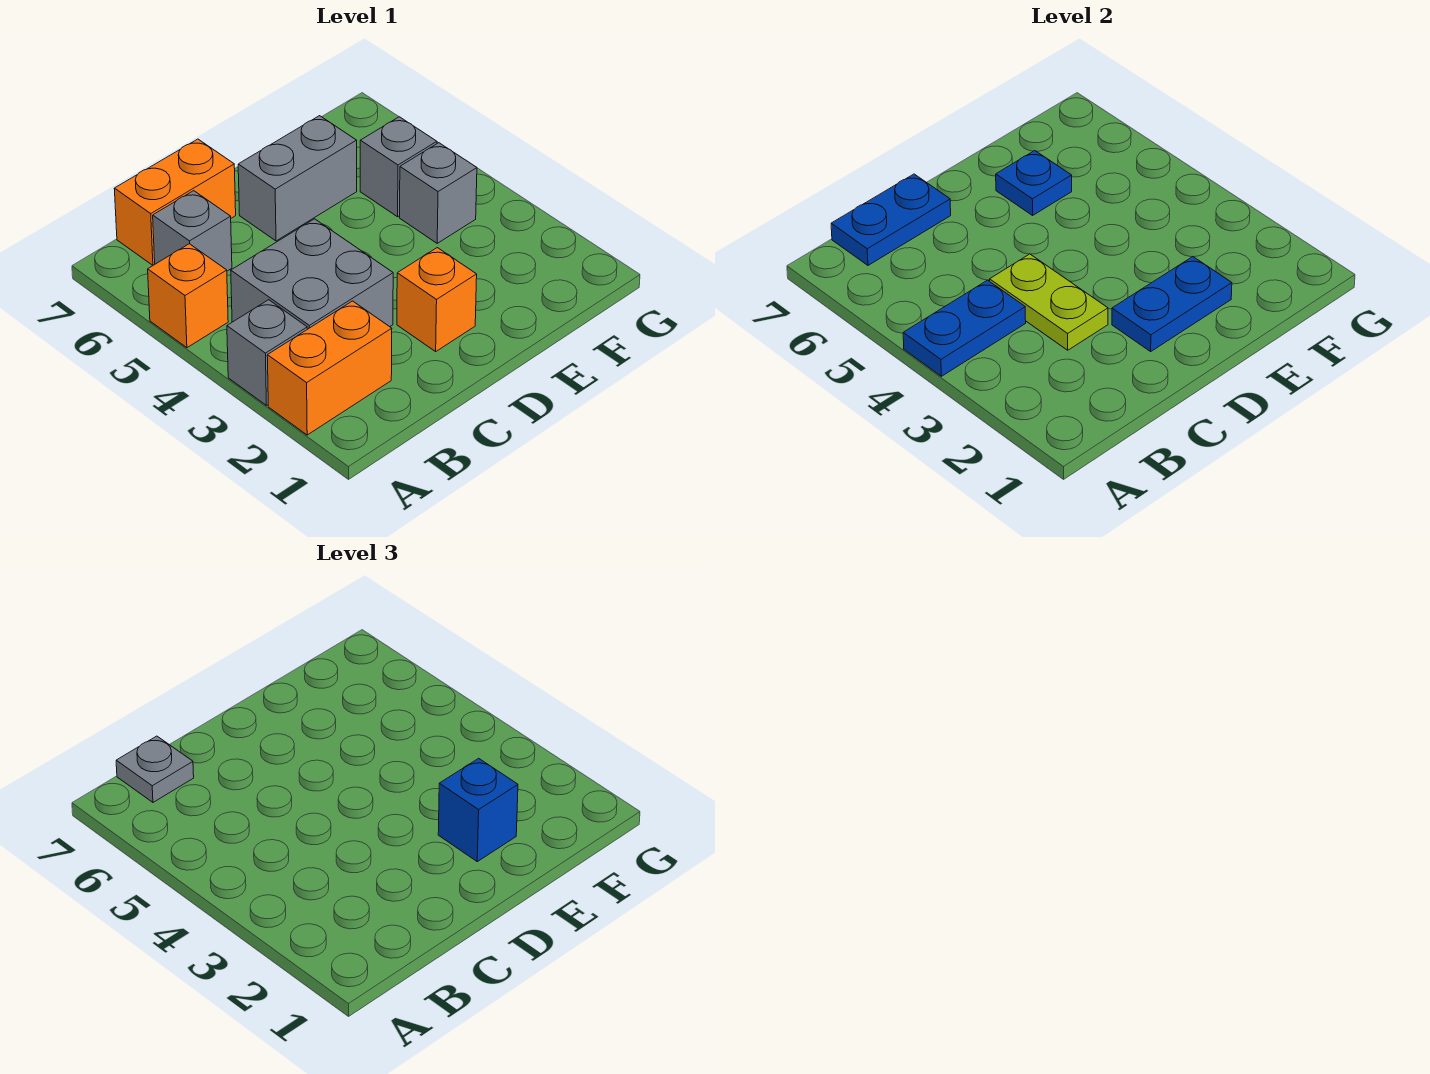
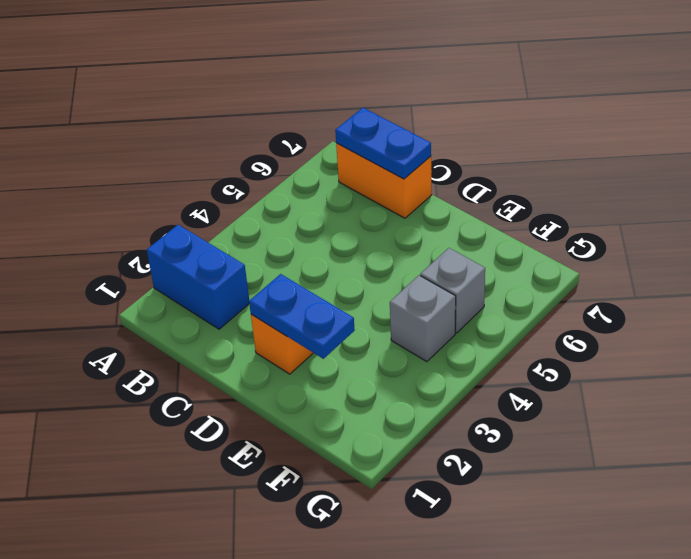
blue brick A2:B2 level 1 -> orange brick A2:B2 level 1
none -> grey brick A3 level 1
none -> orange brick A5 level 1
none -> grey brick B3:C4 level 1

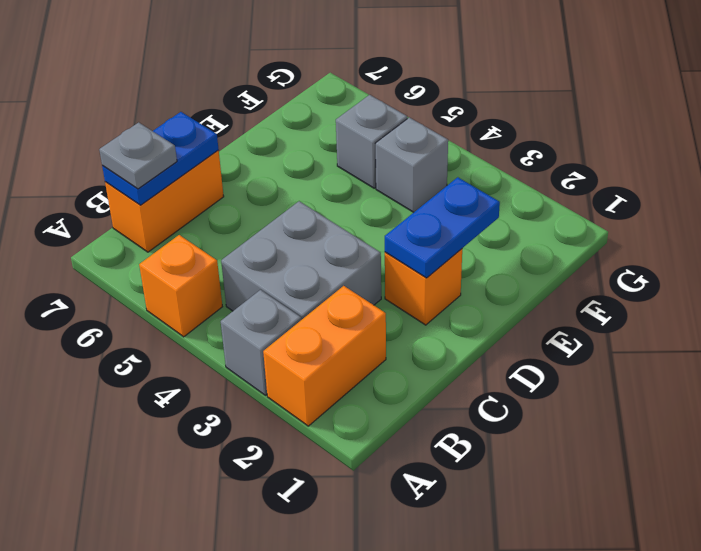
none -> grey brick B6 level 1
none -> grey brick D6:E6 level 1
none -> blue plate A4:B4 level 2

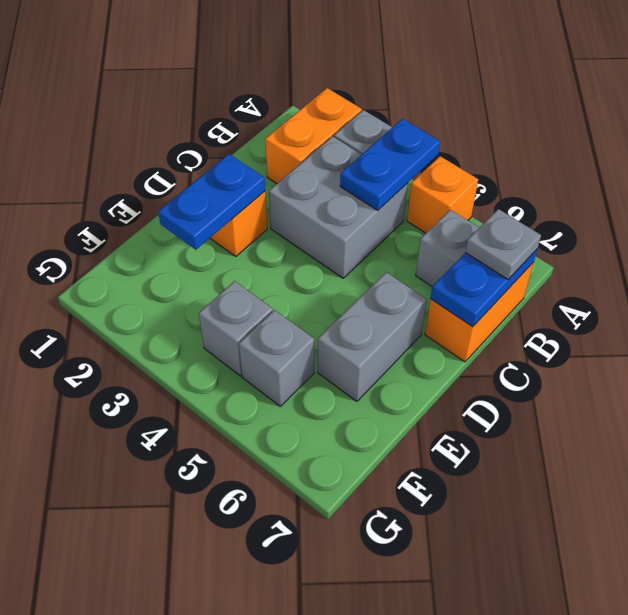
none -> lime plate C3:C4 level 2
none -> blue plate E6 level 2
none -> blue brick E2 level 3

